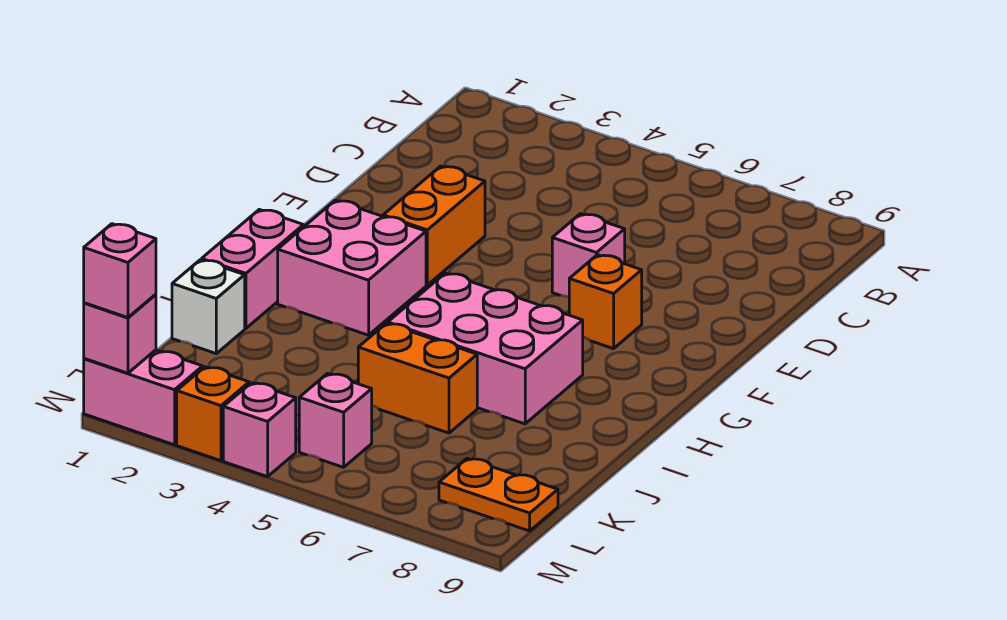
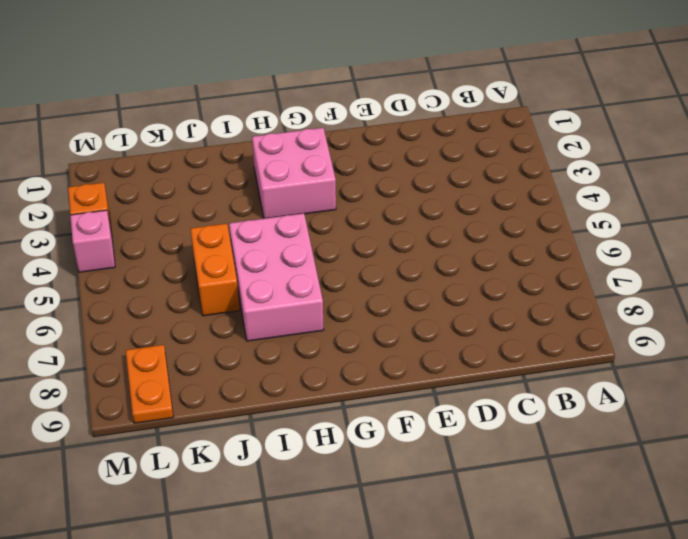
none -> orange brick E3:F3 level 1
none -> pink brick E6 level 1
none -> orange brick F7 level 1

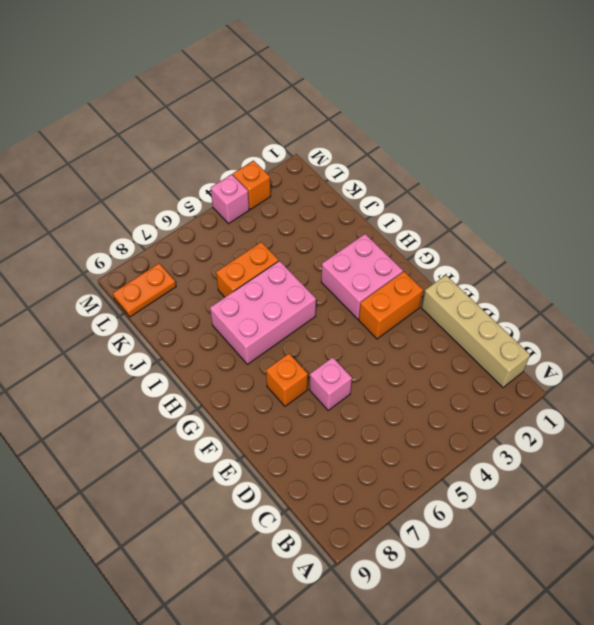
tan brick B1:E1 level 1 -> none
orange brick F2:F3 level 1 -> orange brick E3:F3 level 1
none -> pink brick H1:I1 level 1
none -> white brick J1 level 1
none -> pink brick L5 level 1

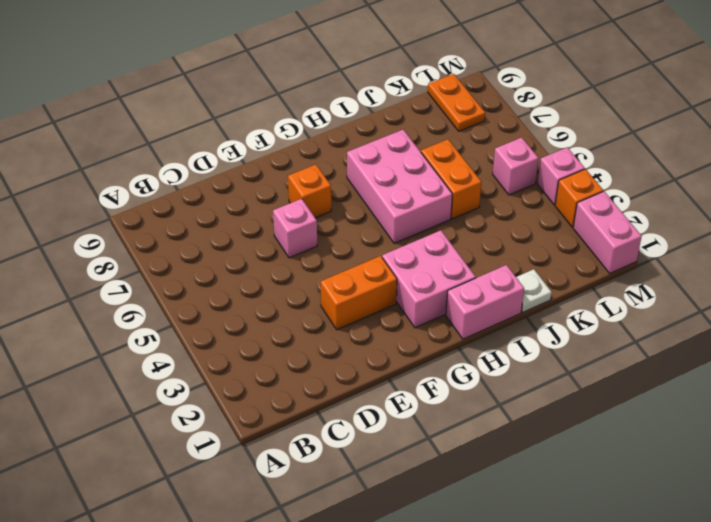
white plate J1 level 1 -> white brick J1 level 1
none -> pink brick M1 level 2
none -> pink brick M1 level 3

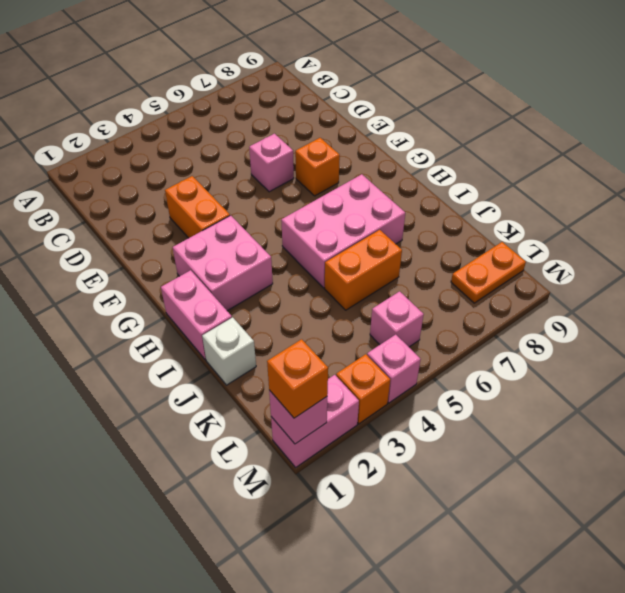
orange brick M1 level 3 -> pink brick M1 level 3

